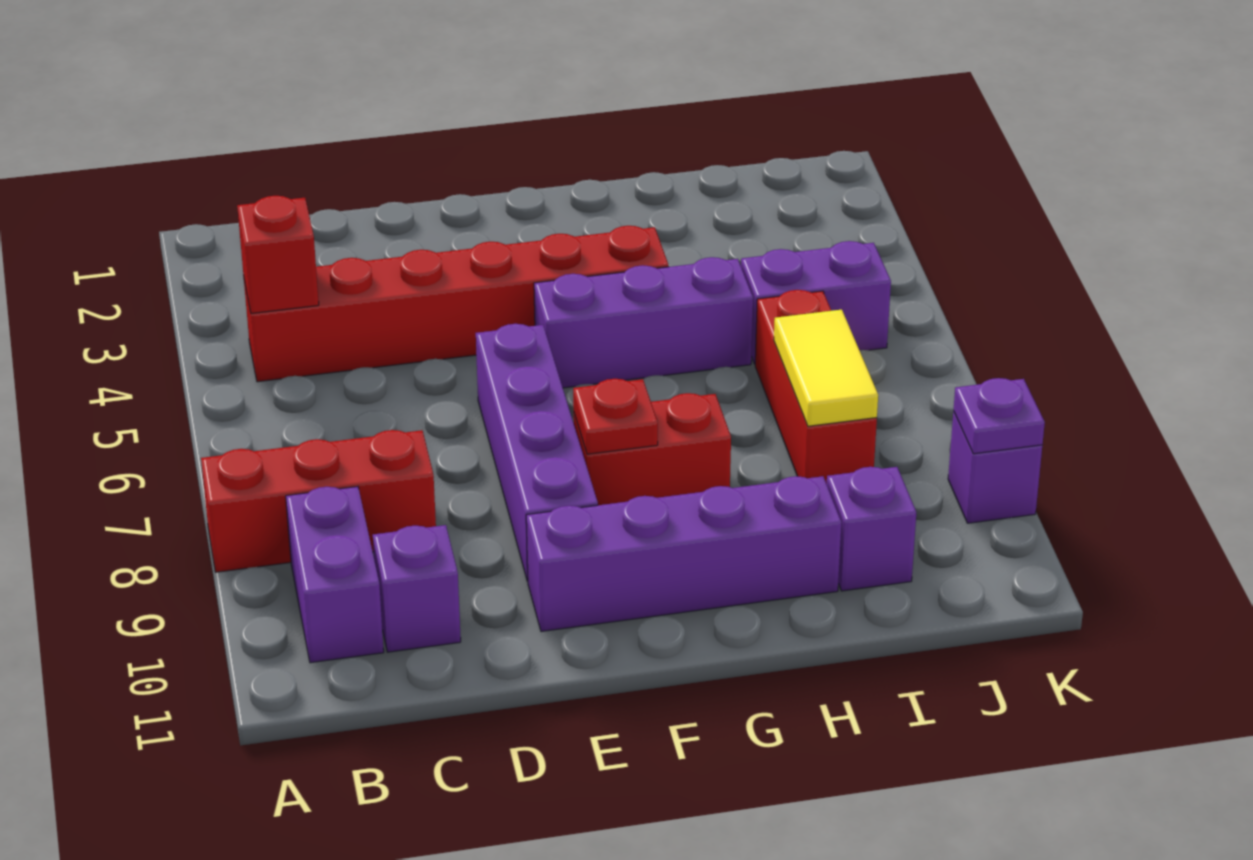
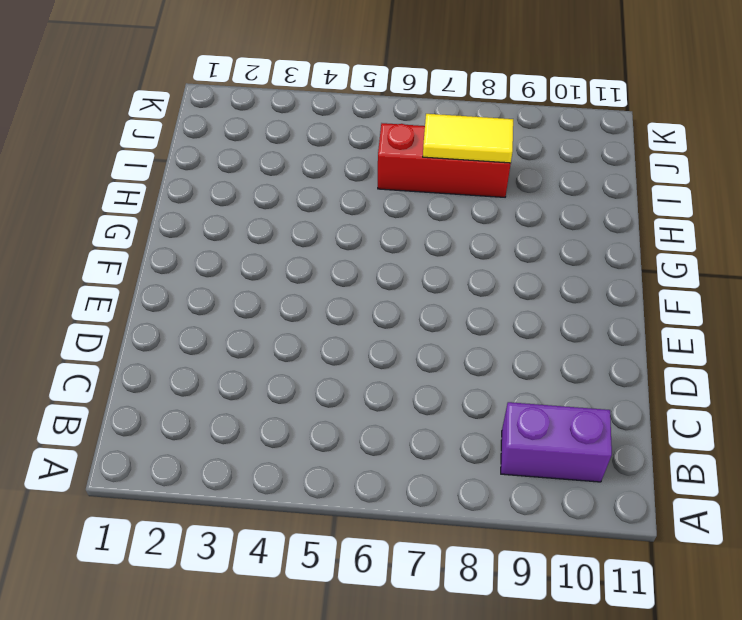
none -> red brick A8:C8 level 1
none -> red brick B4:G4 level 1
none -> purple brick C10 level 1

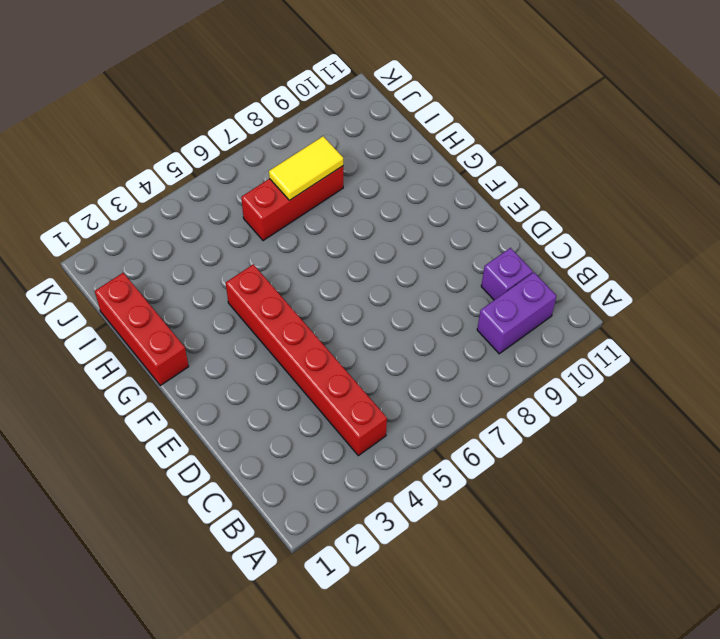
red brick G1:I1 level 1 -> red brick A8:C8 level 1
none -> purple brick E6:E9 level 1
none -> purple brick E10:H10 level 1
none -> purple brick F5:H5 level 1

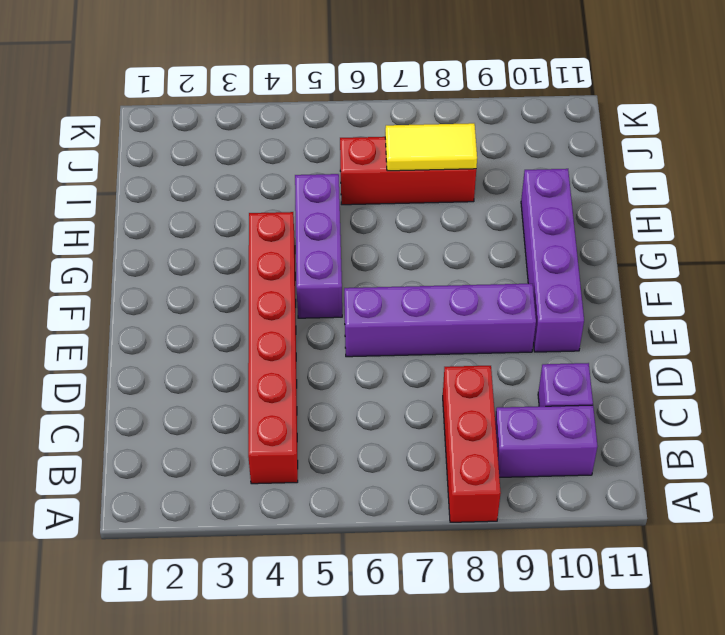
none -> red brick F8:G8 level 1
none -> purple brick I5:J5 level 1
none -> purple brick I10 level 1

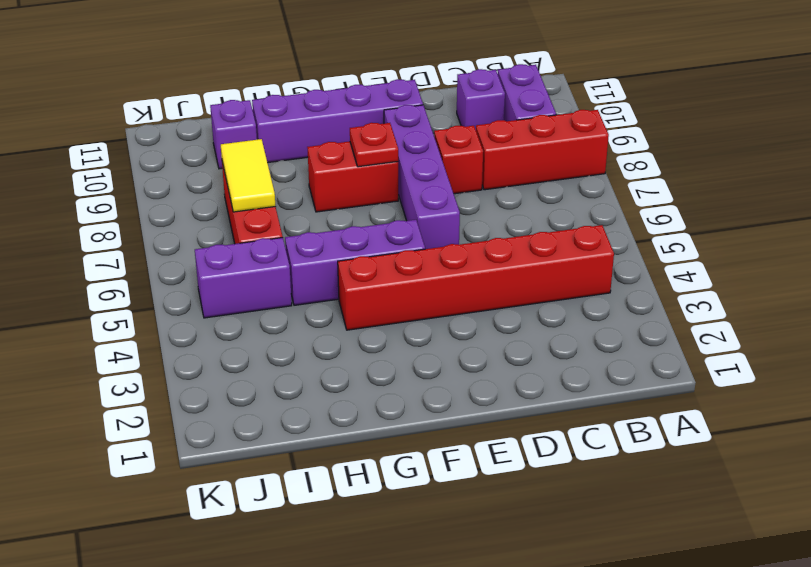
red brick D8 level 1 -> red brick B4 level 2
none -> purple brick K9 level 1
none -> purple plate K9 level 2

